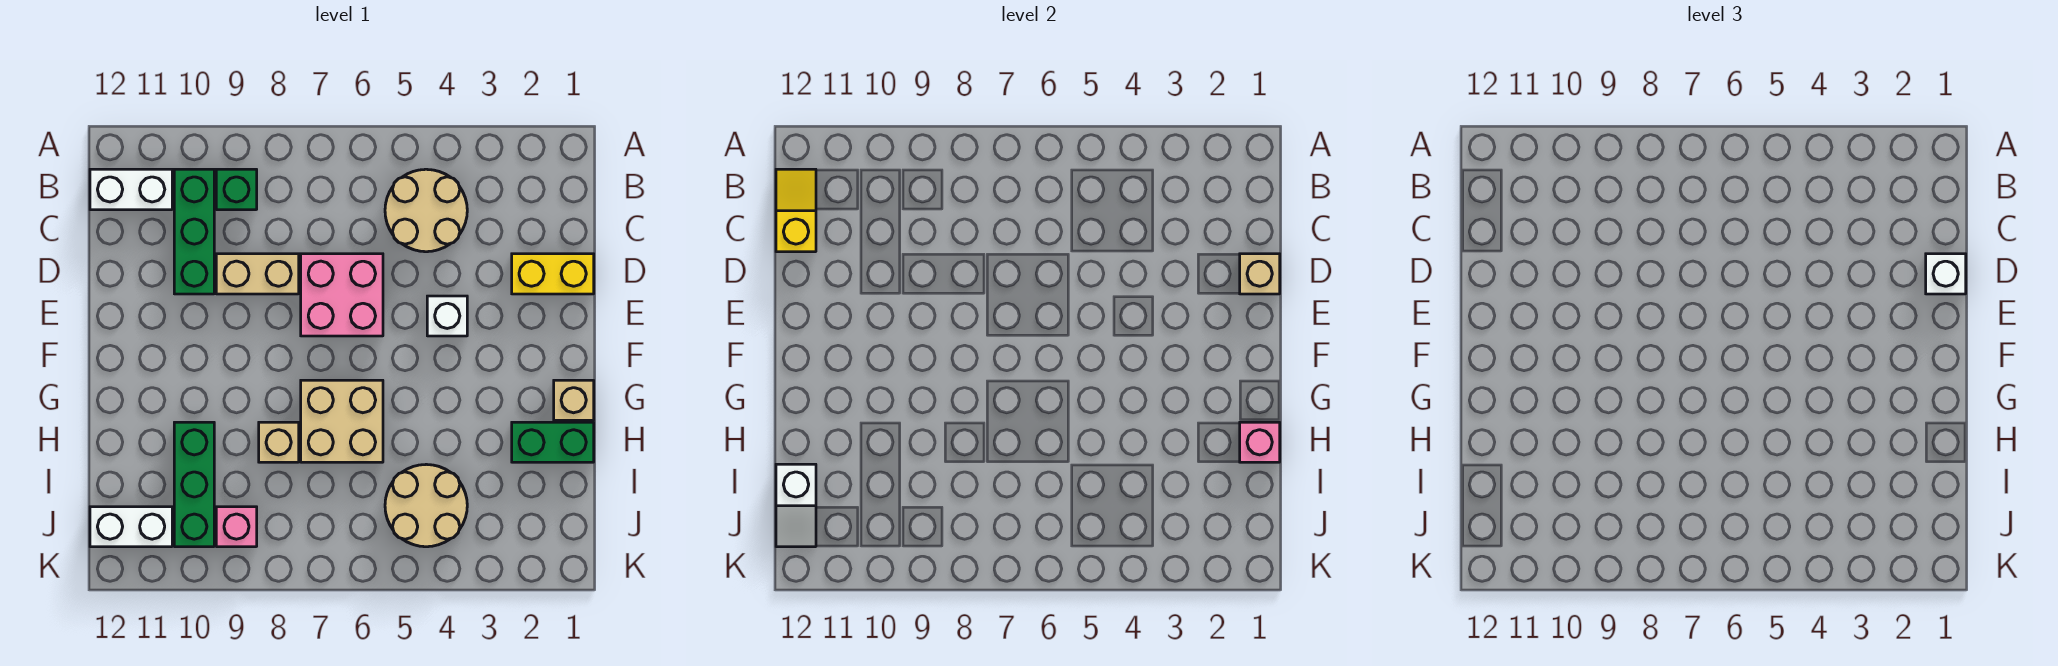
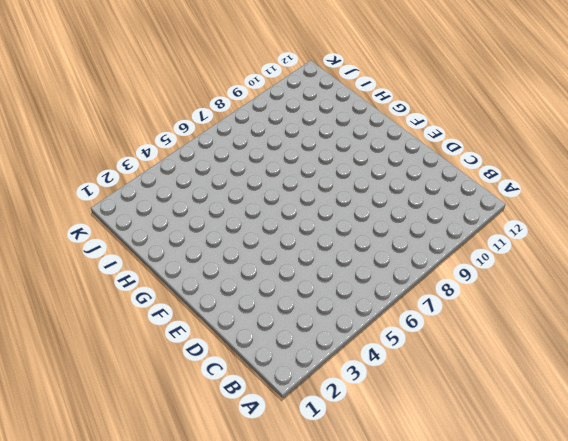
none -> tan round brick B4:C5 level 1
none -> green brick B9 level 1
none -> green brick B10:D10 level 1

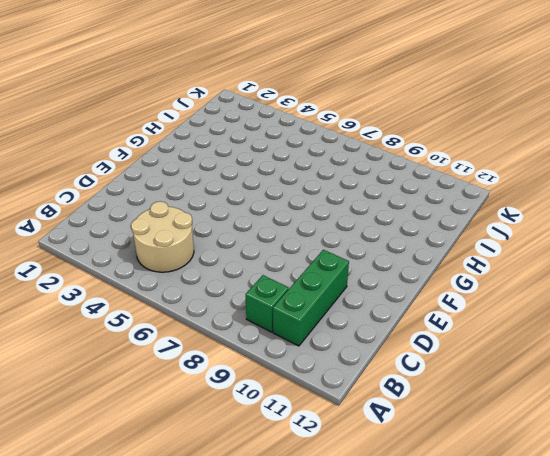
none -> white brick B11:B12 level 1
none -> yellow brick D1:D2 level 1
none -> pink brick D6:E7 level 1

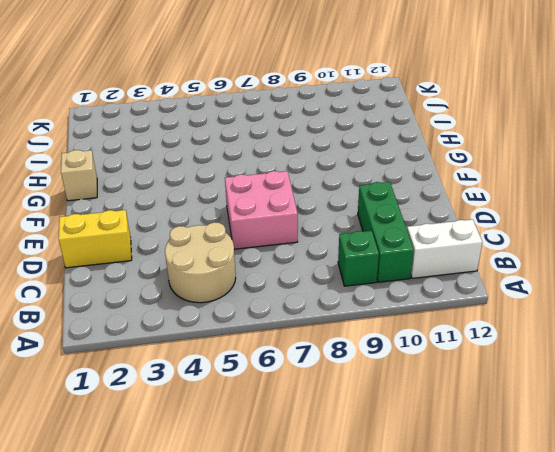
none -> tan brick D8:D9 level 1
none -> white brick E4 level 1
none -> tan brick G6:H7 level 1

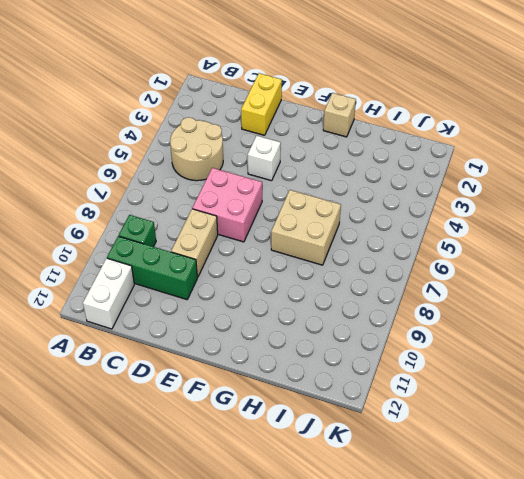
none -> green brick H1:H2 level 1
none -> tan brick H8 level 1
none -> green brick H10:J10 level 1

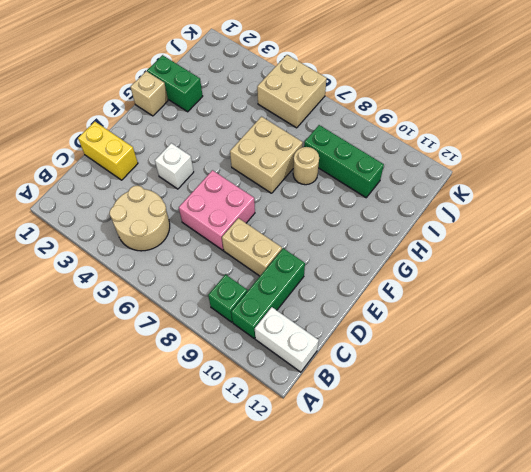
tan round brick H8 level 1 -> tan brick H8 level 1
green brick I8:I10 level 1 -> green brick H10:J10 level 1
tan brick J5:K6 level 1 -> tan round brick I4:J5 level 1
none -> pink brick J9 level 1
none -> white brick J11:J12 level 1
none -> yellow slope B12:C12 level 2 top C

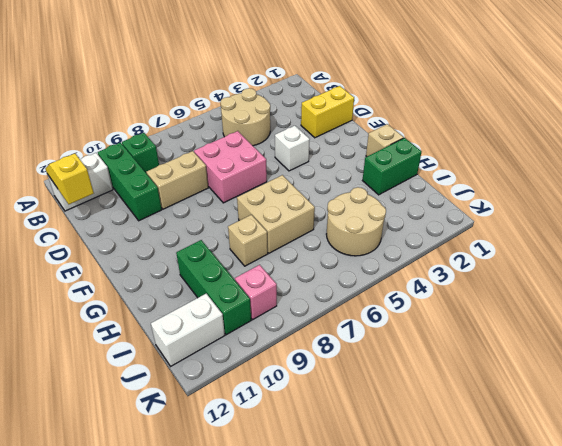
none -> tan brick D1 level 2
none -> pink brick H1 level 2
none -> white slope I12:J12 level 2 top I

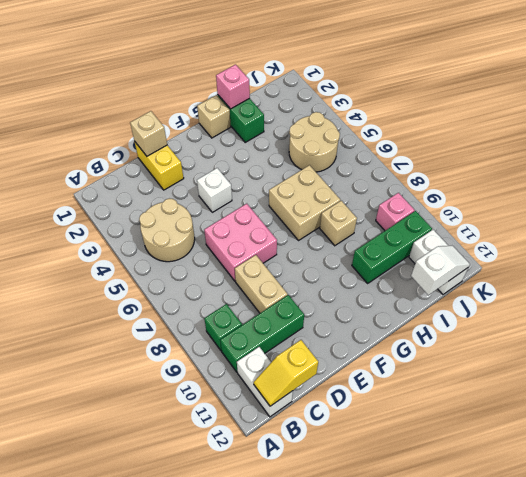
none -> white brick D1 level 3

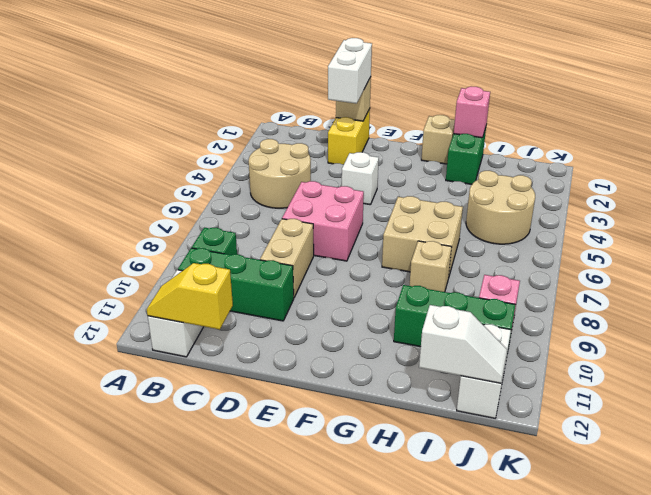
white brick D1:D2 level 3 -> white brick D1 level 3

